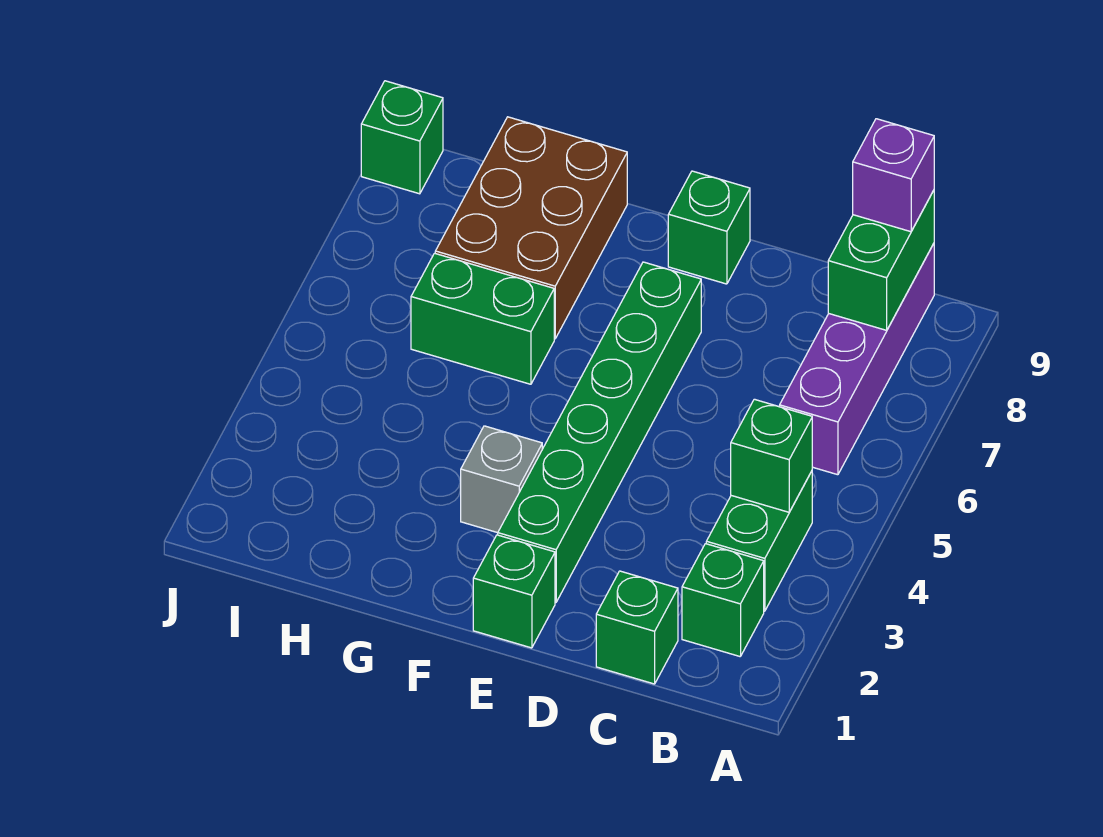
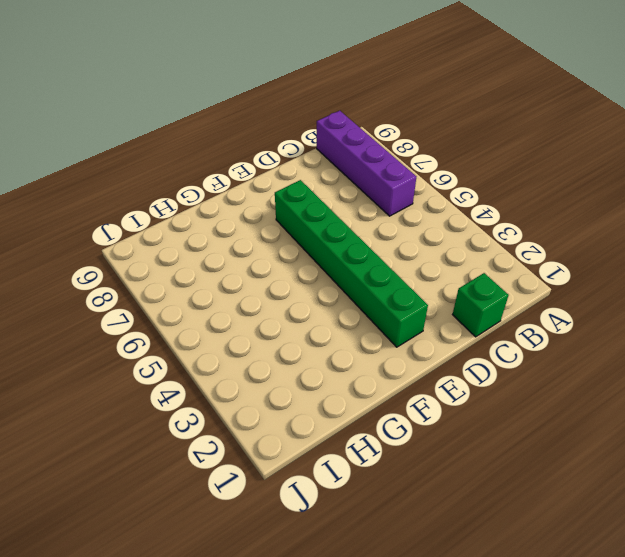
none -> green brick B2 level 1
none -> green brick B3:B4 level 1
none -> green brick E1 level 1

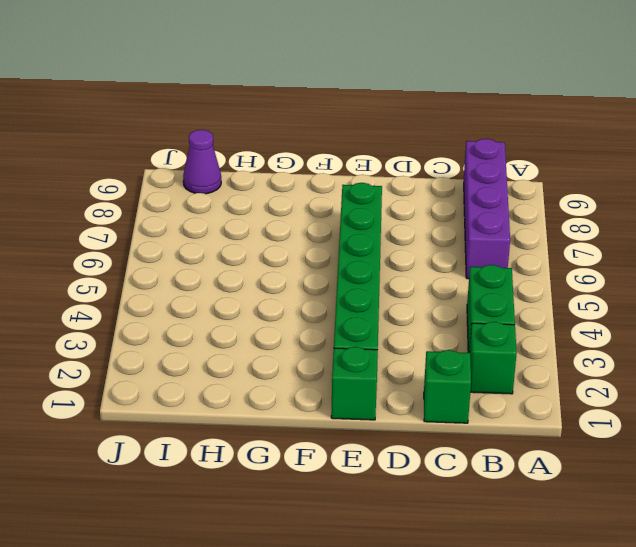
purple cone I9 level 1 -> none
none -> green brick E9 level 1
none -> grey brick F3 level 1
none -> green brick G6:H6 level 1

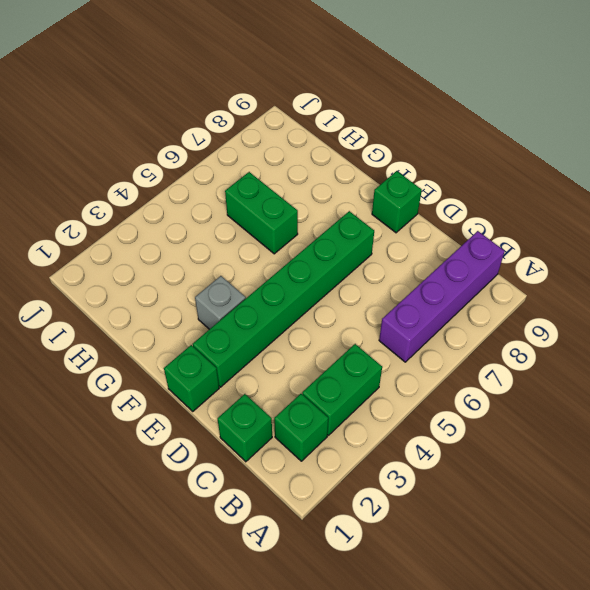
none -> brown brick G7:H9 level 1
none -> green brick J9 level 1
none -> green brick B4 level 2

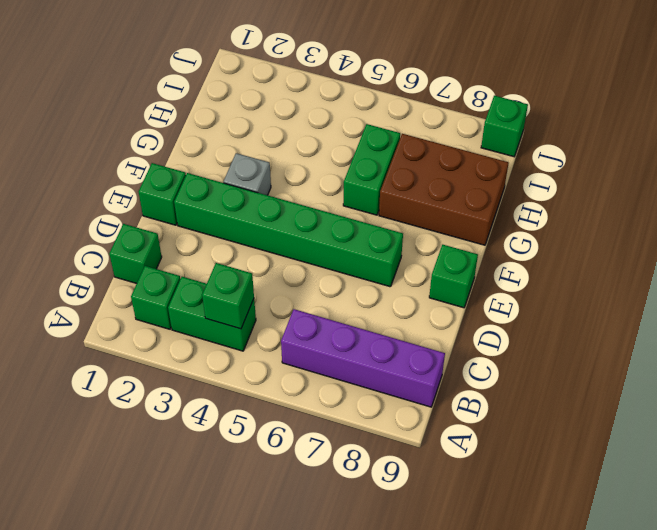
none -> green brick B8:B9 level 2
none -> purple brick B9 level 3

